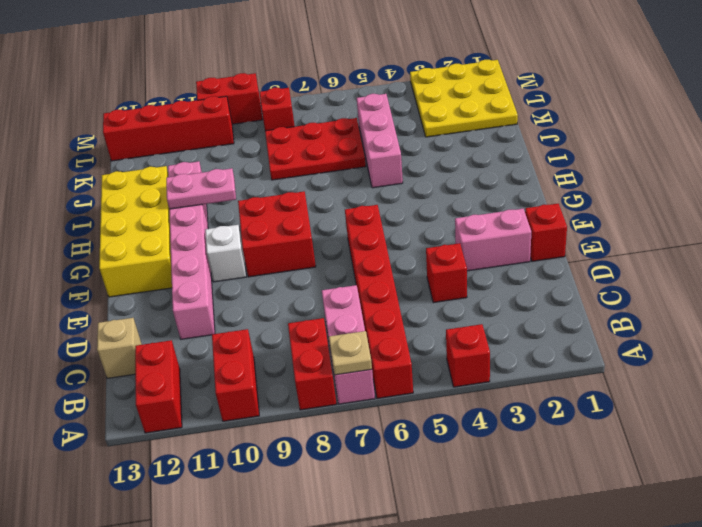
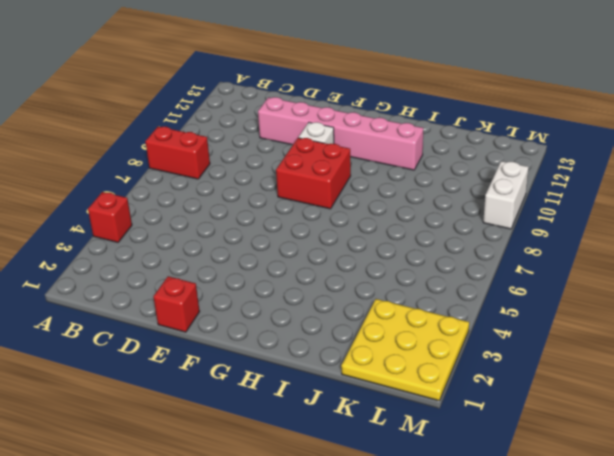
white brick M9:M10 level 1 -> red brick M9:M10 level 1
none -> red brick A6:F6 level 1
none -> pink brick A7:C7 level 1
none -> red brick A10:B10 level 1

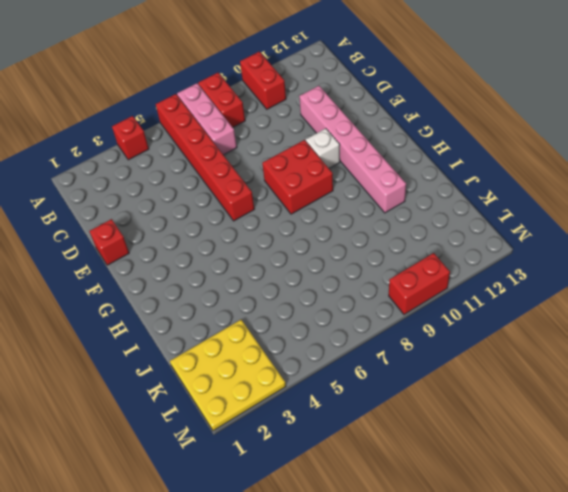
none -> red brick A12:B12 level 1
none -> tan brick C13 level 1
none -> red brick D4 level 1

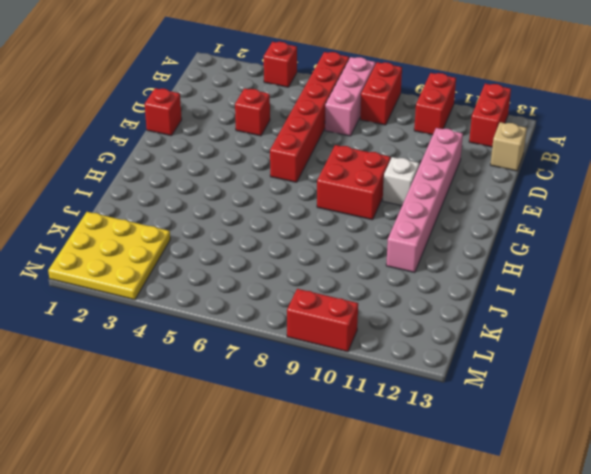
none -> pink brick E2:E3 level 1
none -> yellow brick F12:I13 level 1
none -> pink brick I5:K5 level 1

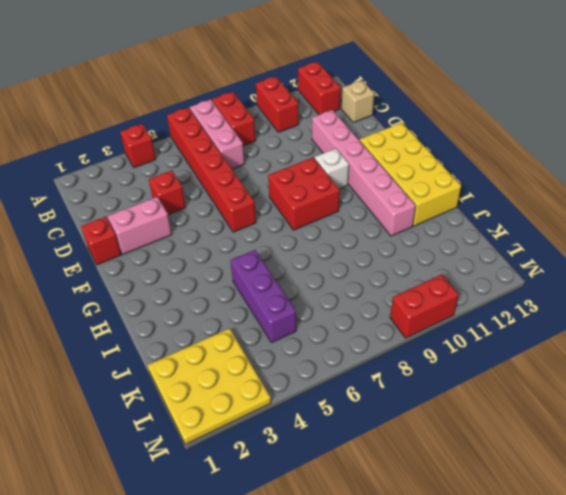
purple brick I5:K5 level 1 -> pink brick I5:K5 level 1
none -> red plate J6:K8 level 1
none -> red brick L8 level 1
none -> red brick L10:L13 level 1

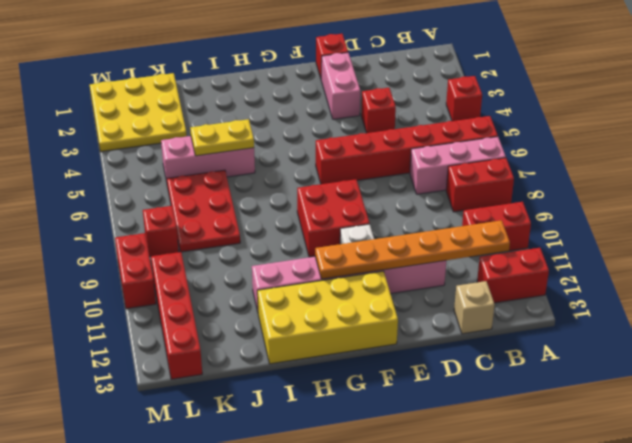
orange plate B11:G11 level 2 -> none
yellow plate I5:J5 level 2 -> none
none -> tan plate A7 level 2
none -> pink plate H10:H11 level 2

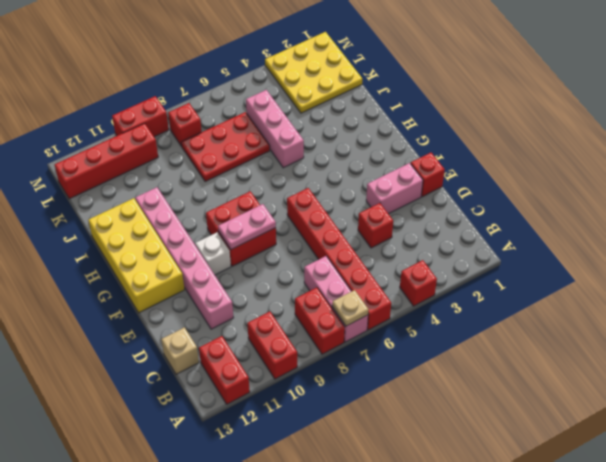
pink plate F8:F9 level 2 -> pink plate H10:H11 level 2

